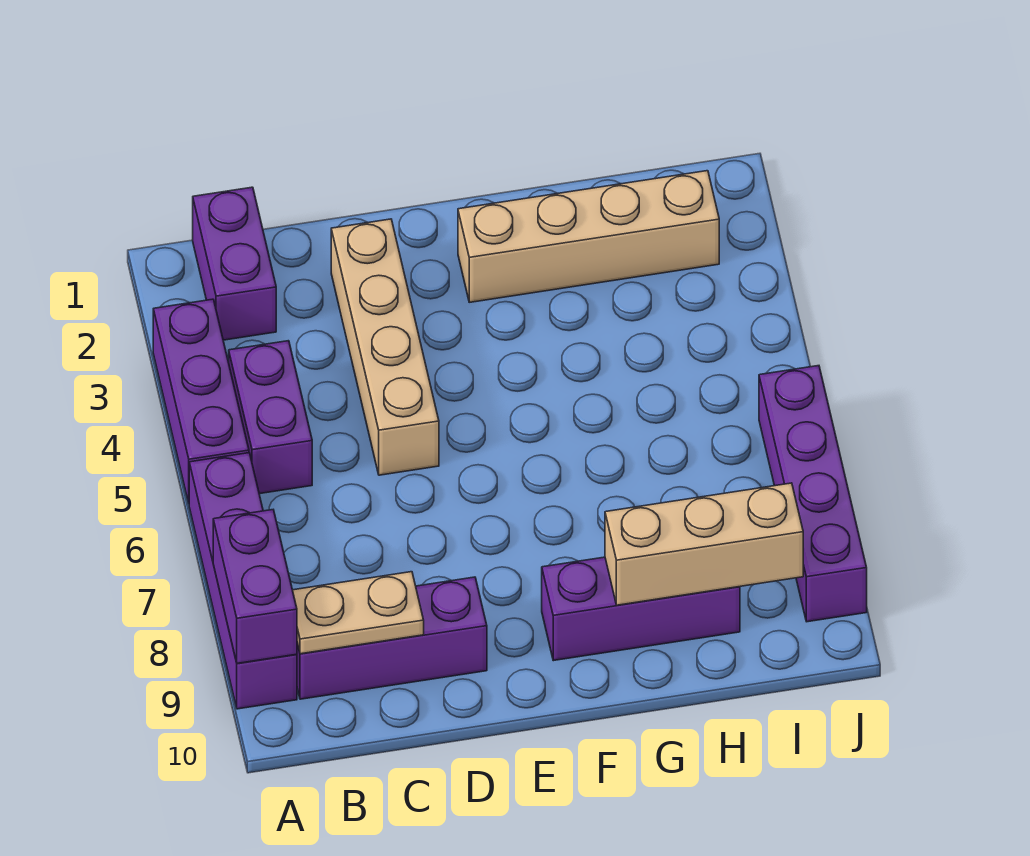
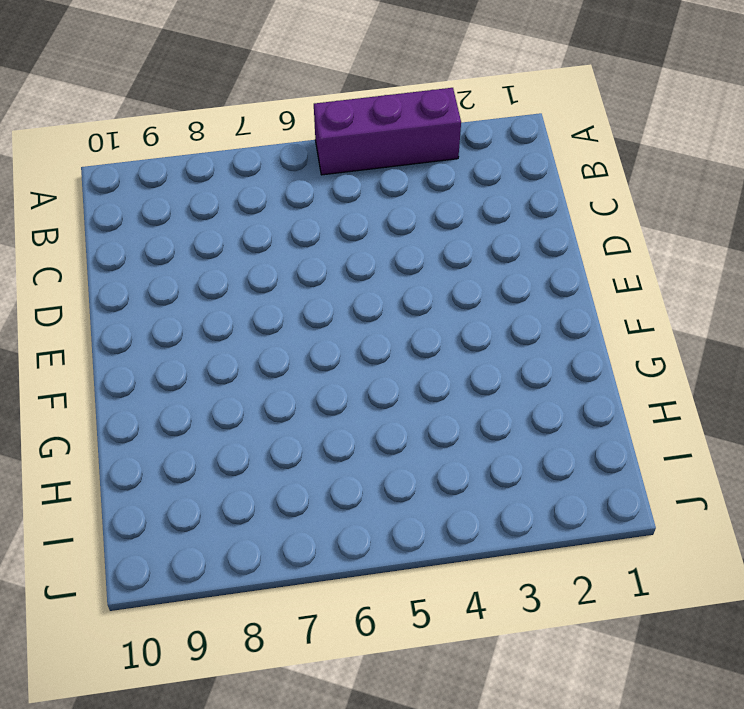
none -> purple brick A6:A9 level 1
none -> purple brick B1:B2 level 1
none -> purple brick B4:B5 level 1

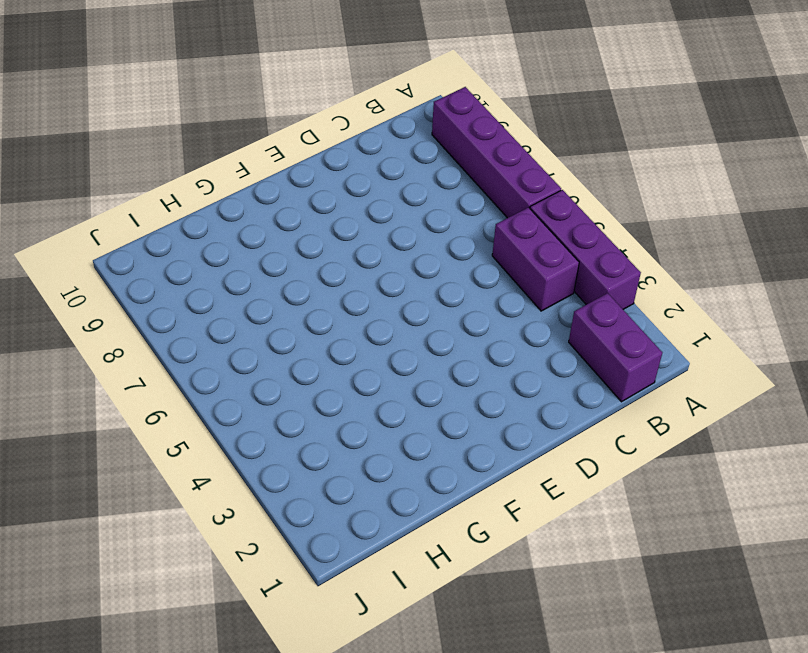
none -> purple brick B9:D9 level 1
none -> tan brick D2:D5 level 1
none -> tan brick F2:I2 level 1

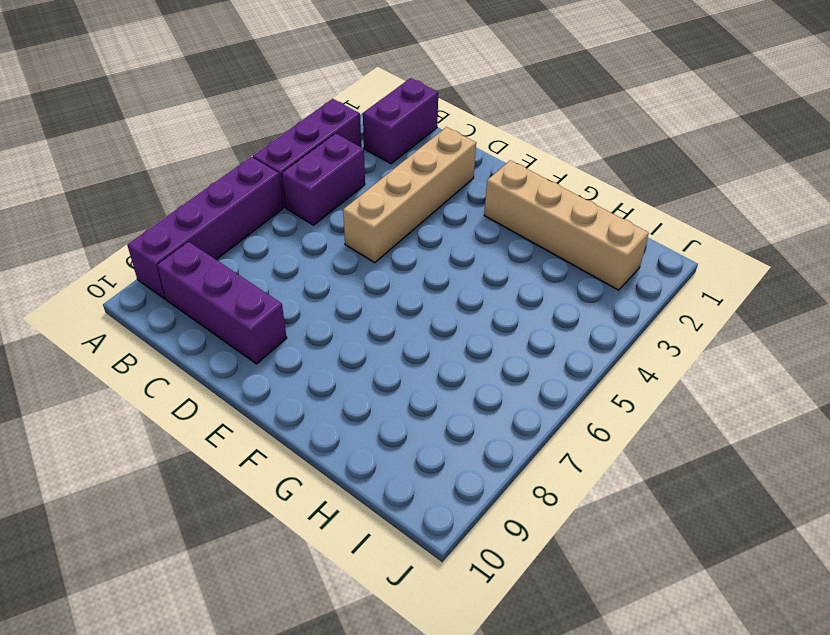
none -> purple brick F9:H9 level 1
none -> purple brick J6:J9 level 1
none -> purple brick A8:A9 level 2

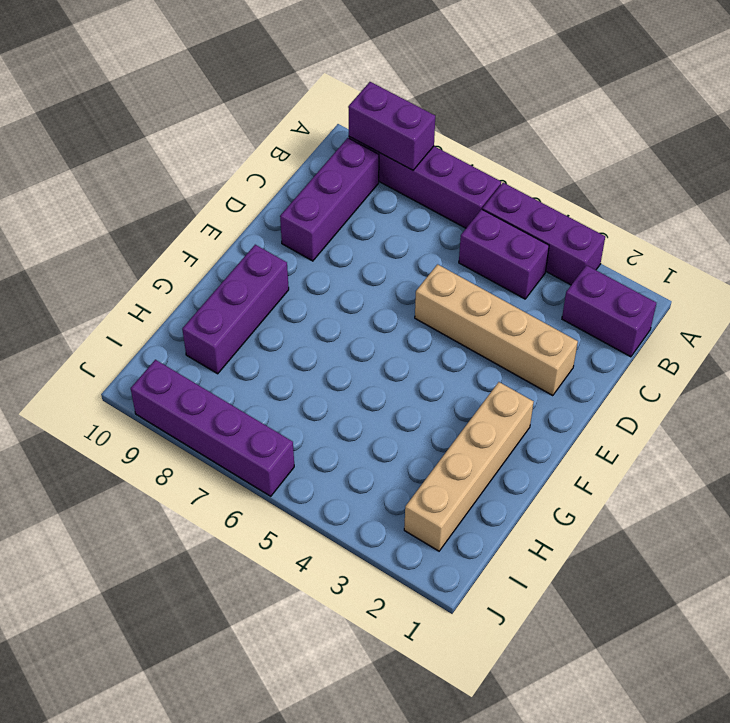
none -> tan plate B9:C9 level 2
none -> tan brick G9:I9 level 2

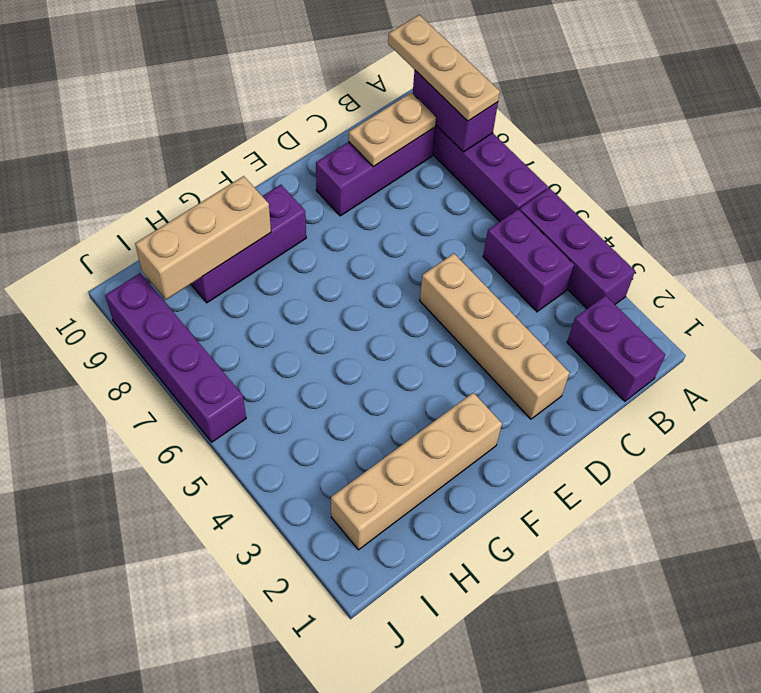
tan plate A8:A10 level 3 -> none

